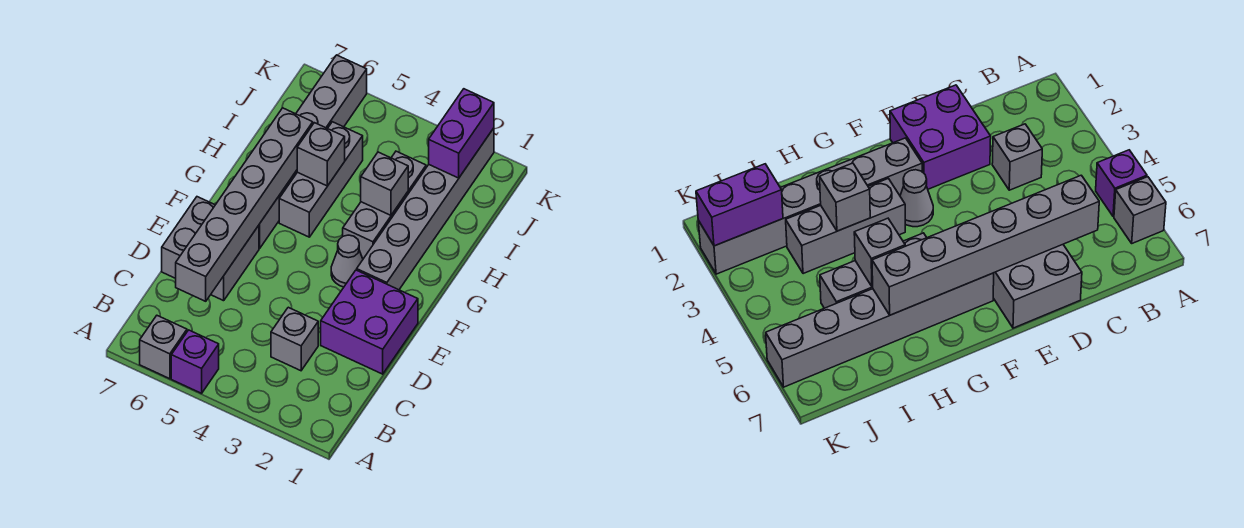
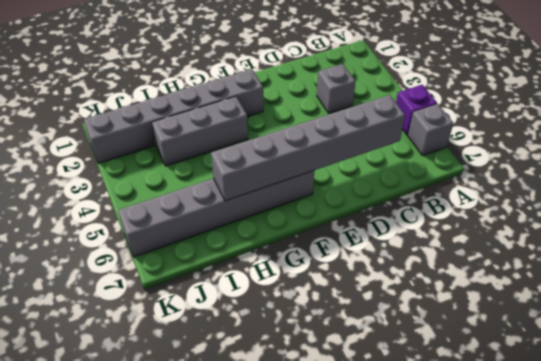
none -> purple brick D1:E2 level 1
none -> grey brick D6:E7 level 1
none -> grey cone F3 level 1

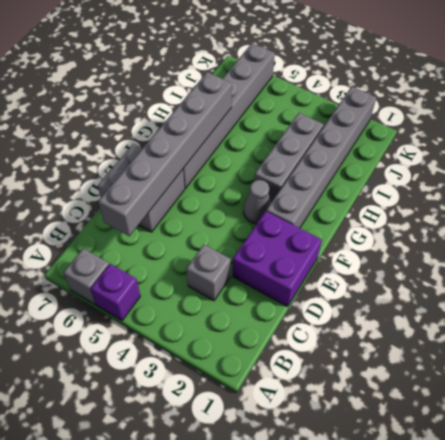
none -> grey brick G5:I5 level 1
none -> grey brick H3 level 2
none -> grey brick H5 level 2

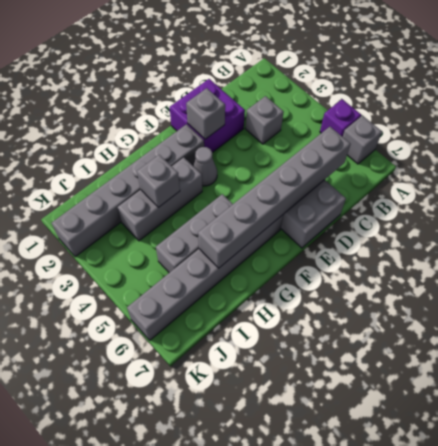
grey brick E2 level 2 -> grey brick H5 level 2
none -> purple brick J2:K2 level 2

